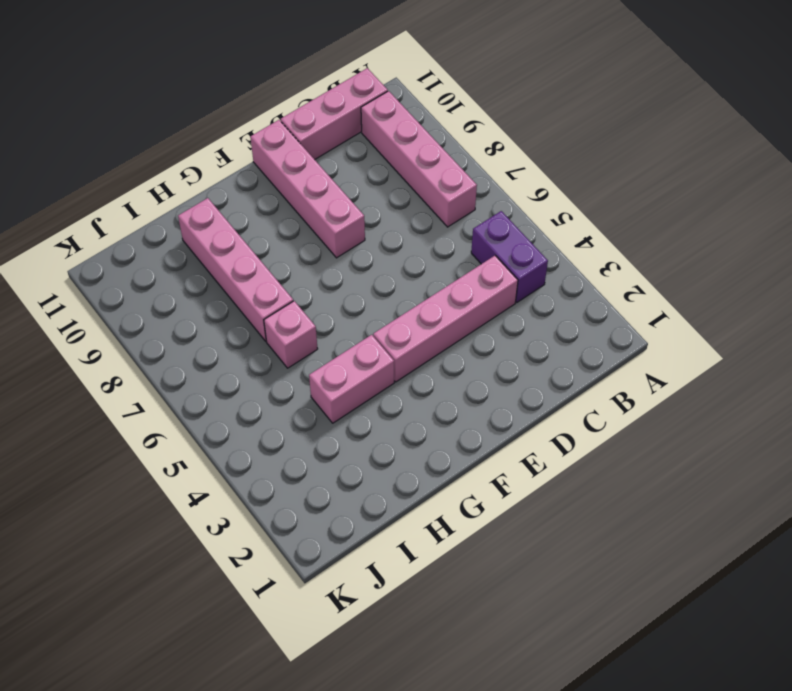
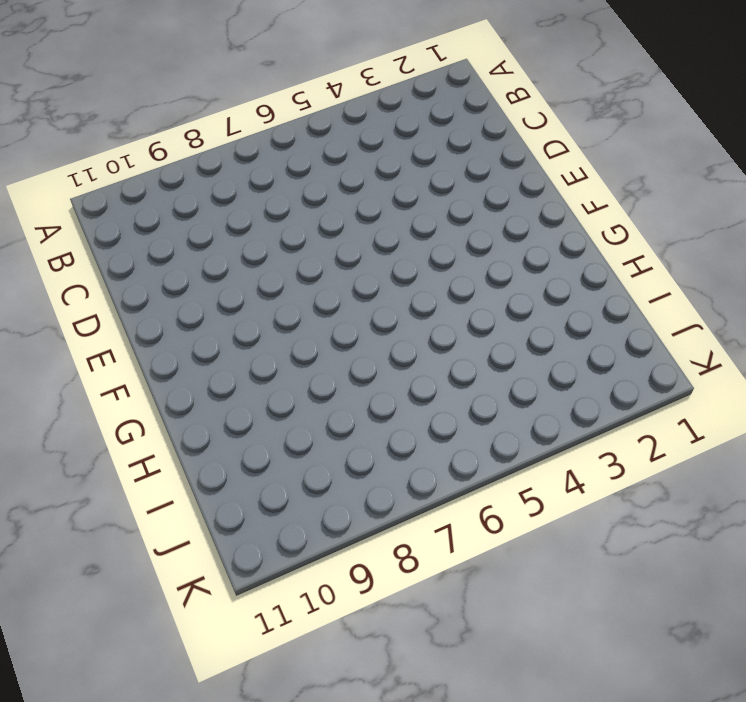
none -> purple brick B4:B5 level 1
none -> pink brick B7:B10 level 1

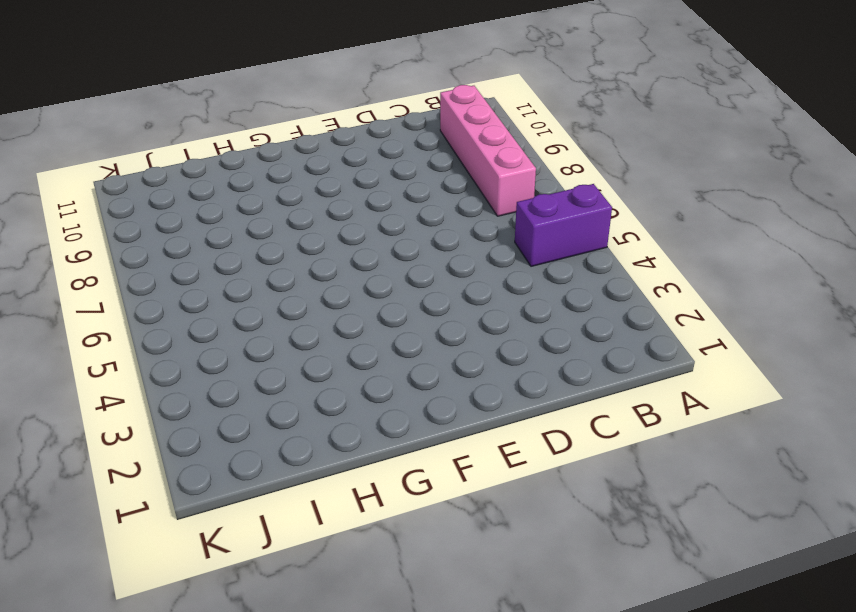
purple brick A5:B5 level 1 -> purple brick B4:B5 level 1
none -> pink brick B11:D11 level 1
none -> pink brick C4:F4 level 1

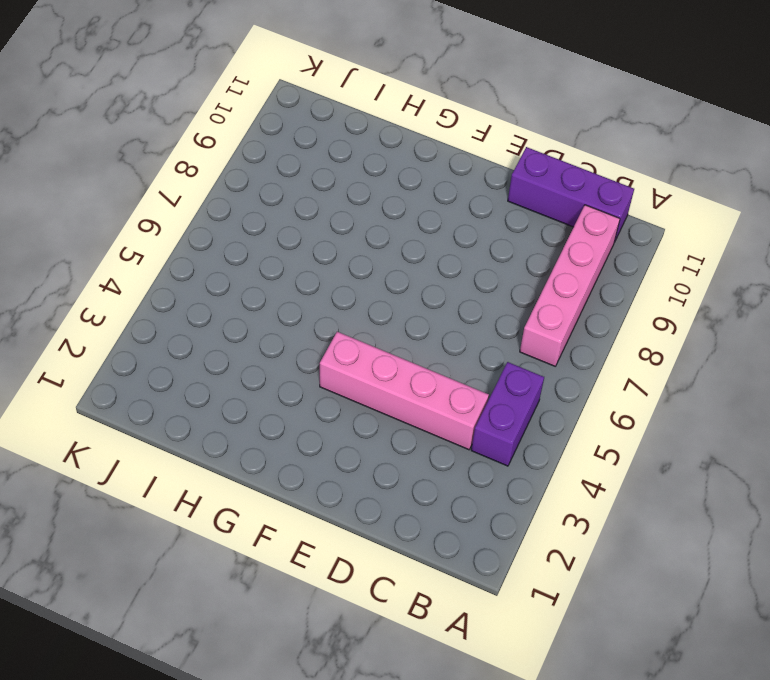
purple brick B11:D11 level 1 -> pink brick B11:D11 level 1
none -> pink brick E8:E11 level 1
none -> pink brick G4:H4 level 1

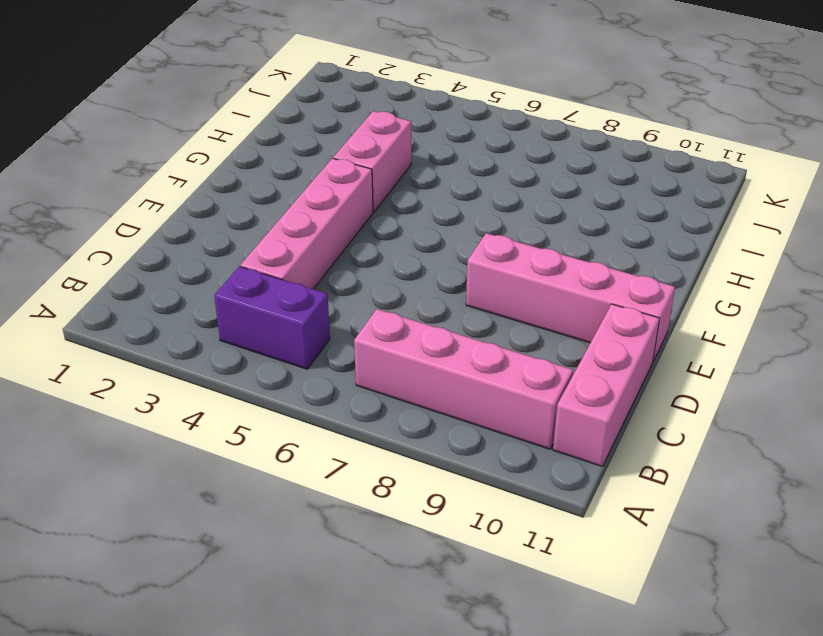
none -> pink brick H6 level 1
none -> pink brick H7:H10 level 1

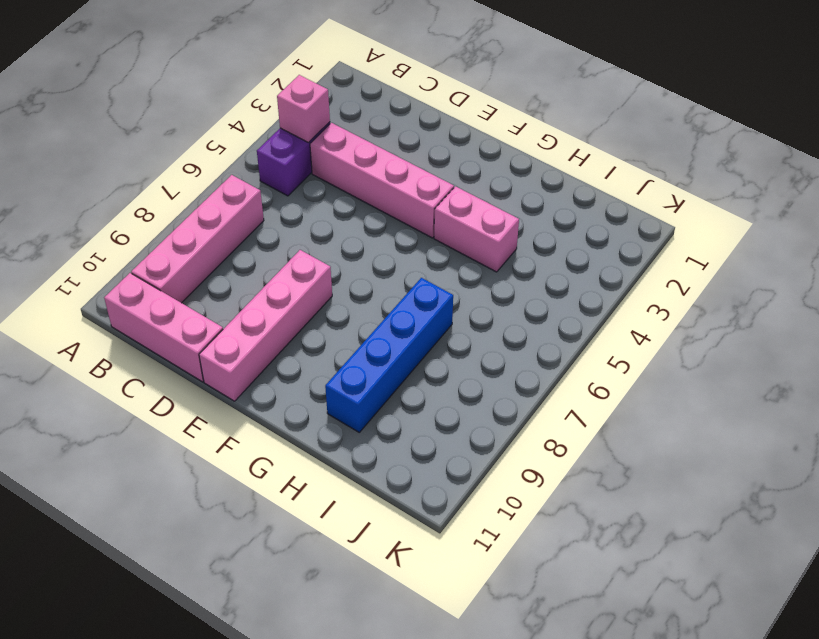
pink brick B4 level 2 -> pink brick H6 level 1
blue brick H7:H10 level 1 -> pink brick H7:H10 level 1

